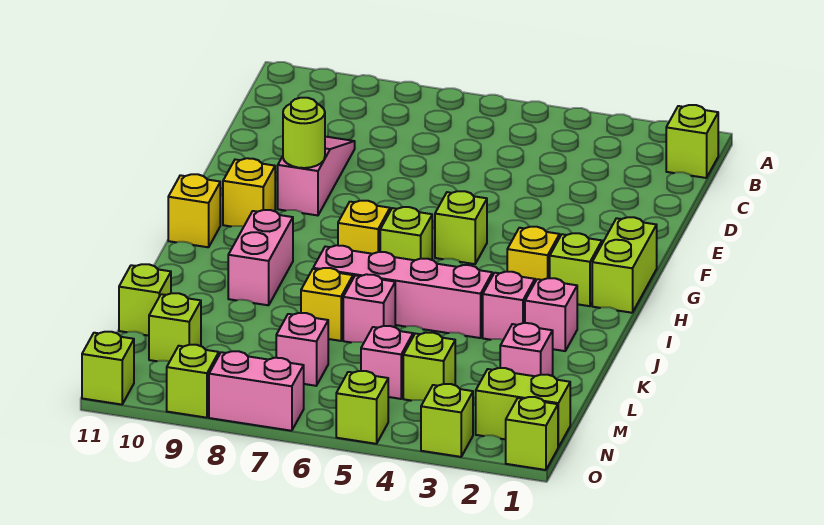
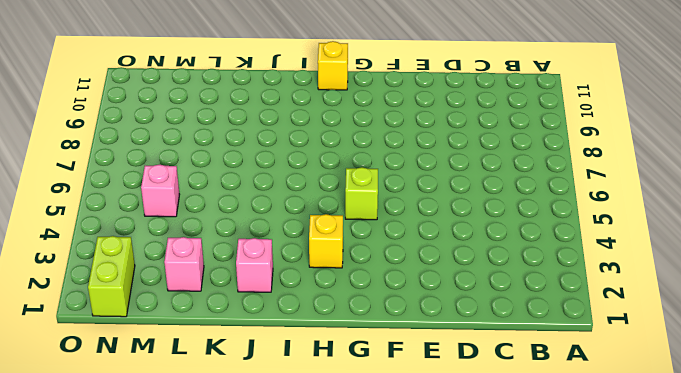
none -> lime brick B1 level 1
none -> pink slope D9:F9 level 1 top F
none -> lime brick G1:H1 level 1
none -> yellow brick G10 level 1

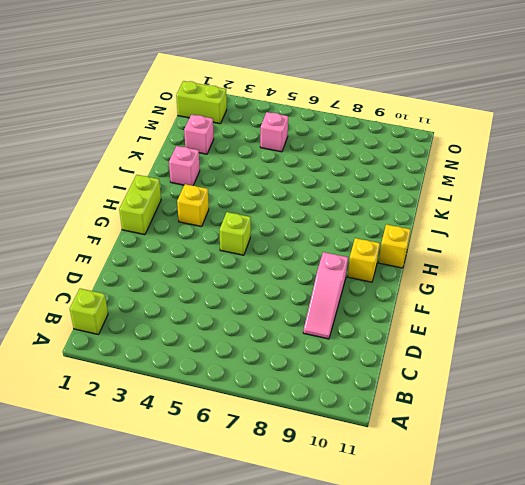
none -> lime brick H2 level 1
none -> lime brick H6 level 1
none -> yellow brick H7 level 1
none -> pink brick I9:J9 level 1

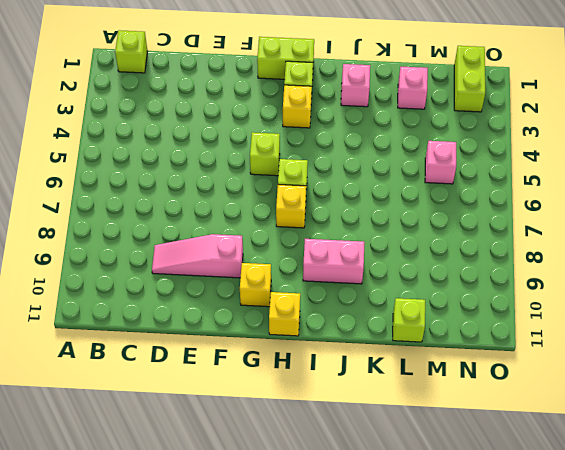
none -> pink brick J3 level 1
none -> pink brick J4:J7 level 1
none -> pink brick K6 level 1
none -> yellow brick K7 level 1

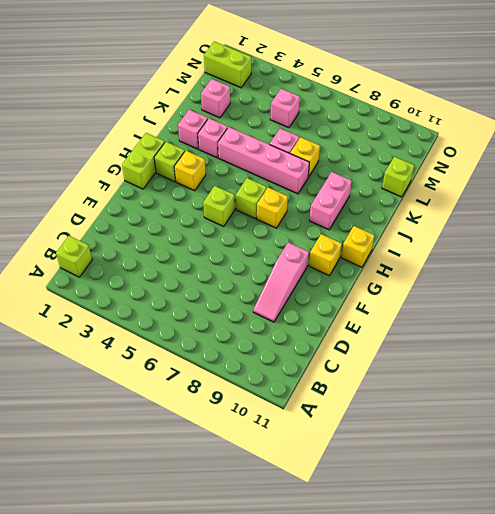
none -> lime brick M4 level 1
none -> pink brick M7 level 1
none -> lime brick M10 level 1
none -> lime brick O1 level 1

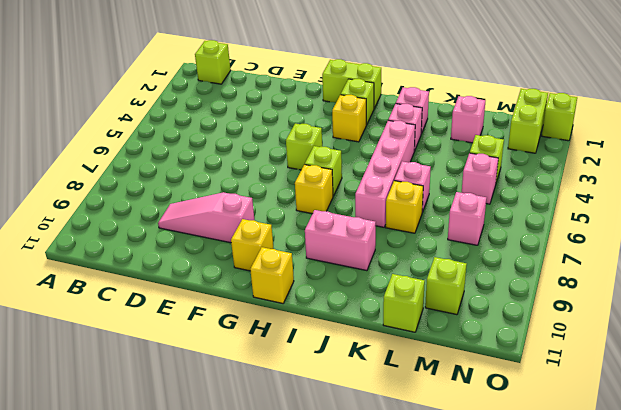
none -> lime brick O3 level 1
none -> lime brick O5 level 1
none -> pink brick O7:O8 level 1
none -> lime brick O9 level 1

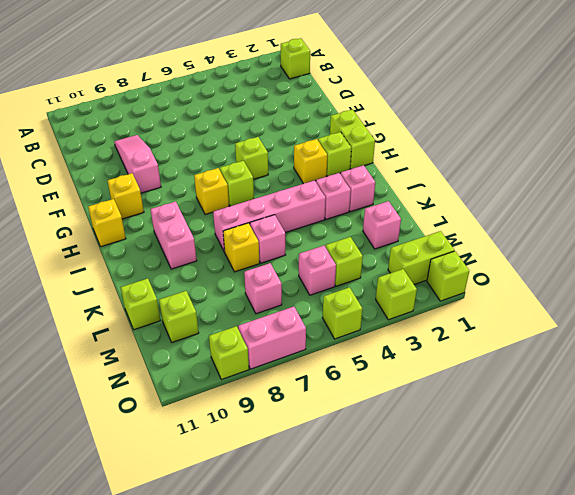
none -> lime brick O11 level 1
none -> lime round brick F9 level 2

